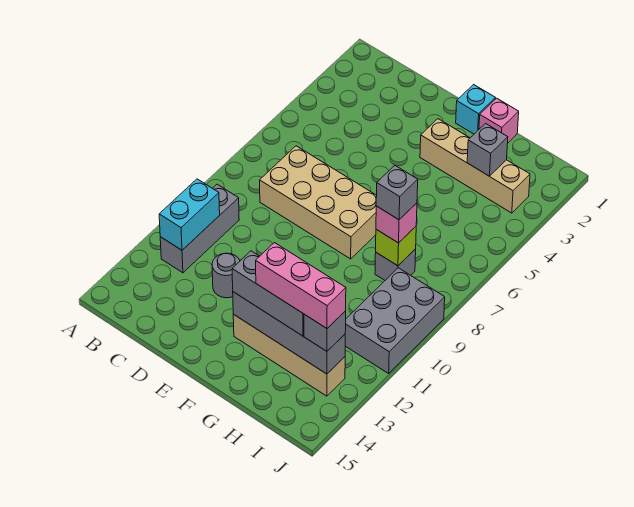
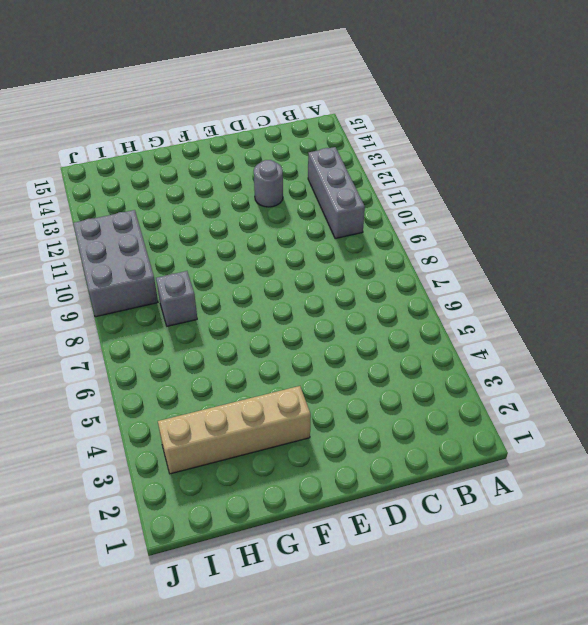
none -> tan brick C7:F8 level 1
none -> cyan brick F1 level 1
none -> tan brick F13:I13 level 1

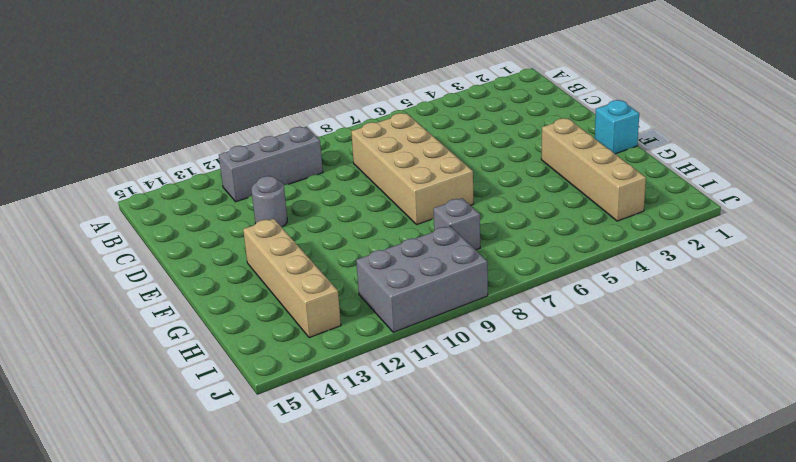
none -> pink brick G1 level 1
none -> cyan brick B11:B12 level 2
none -> grey brick F13:I13 level 2

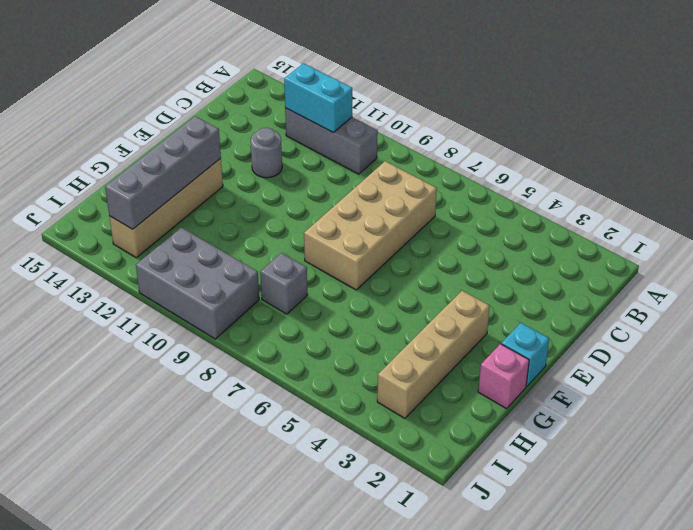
none -> grey brick H3 level 2
none -> lime brick H8 level 2
none -> grey brick F13:H13 level 3

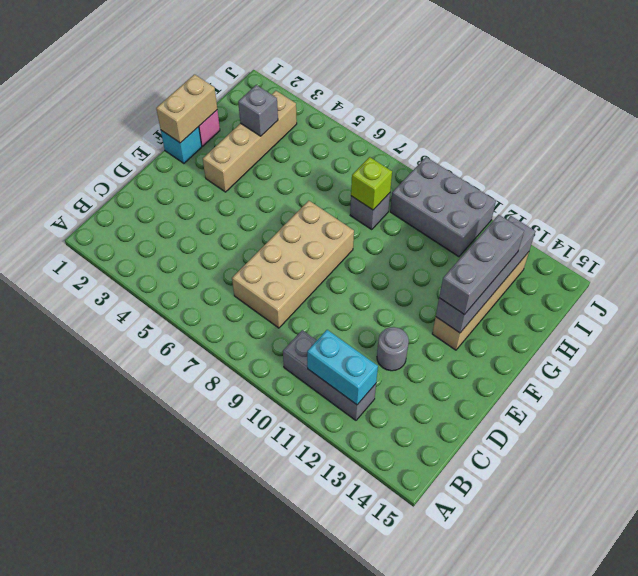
tan brick F1:G1 level 2 -> none
none -> pink brick H8 level 3
none -> grey brick I13 level 3
none -> pink brick G13:I13 level 4

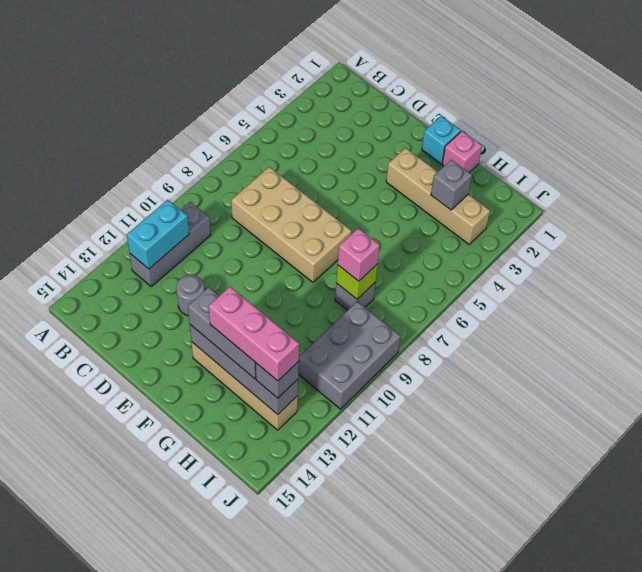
none -> grey brick H8 level 4

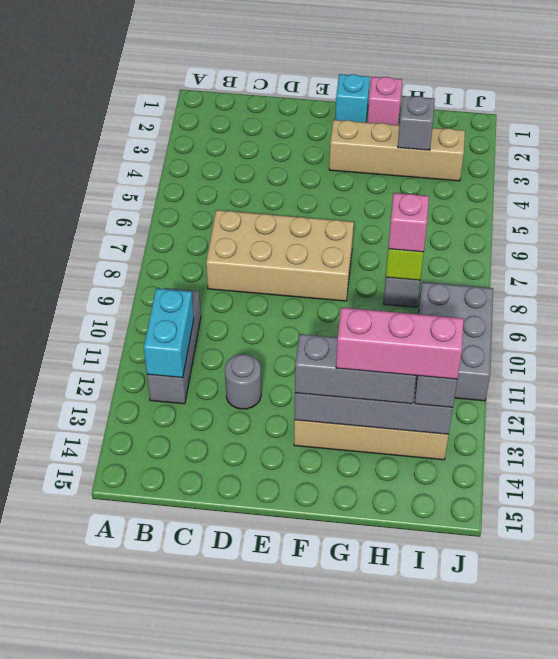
none -> grey brick H8 level 4

